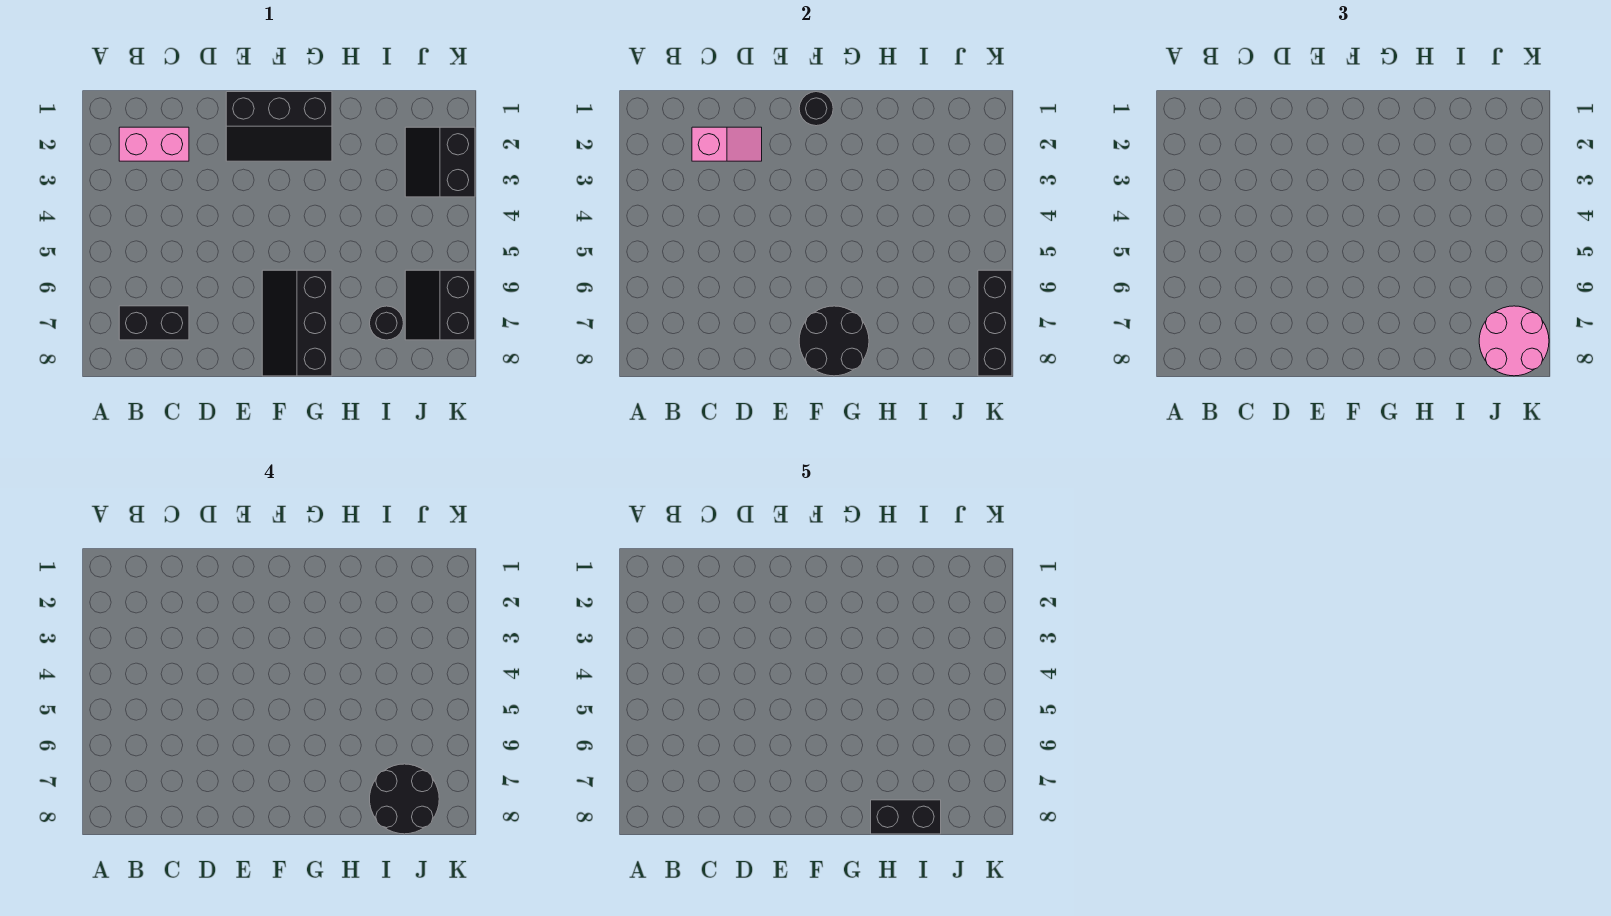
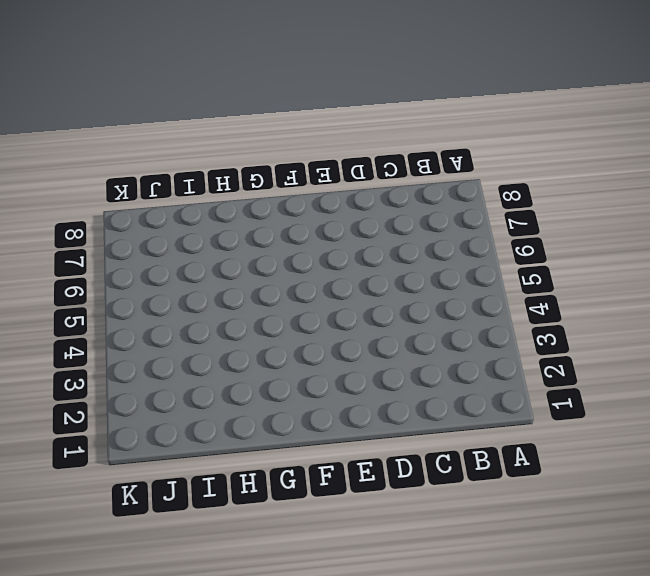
none -> pink brick B2:C2 level 1
none -> black brick B7:C7 level 1
none -> black slope E1:G2 level 1 top 1

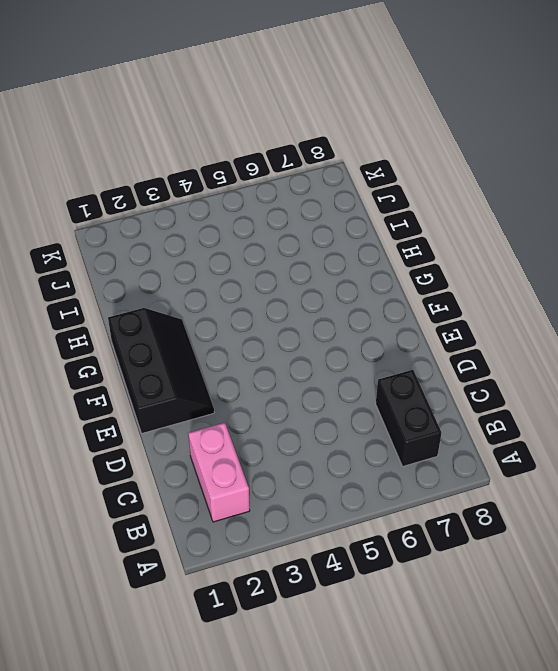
none -> black slope F6:G8 level 1 top G
none -> black round brick I7 level 1
none -> black slope J2:K3 level 1 top K

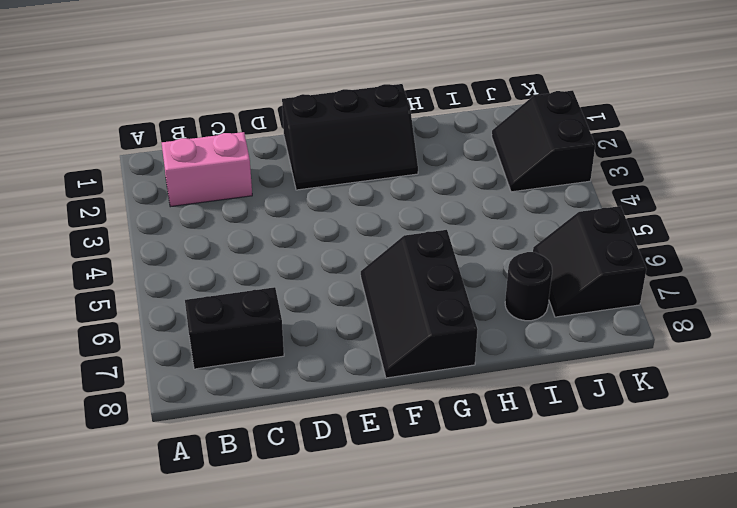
none -> pink slope C2:D2 level 2 top C
none -> black round brick F1 level 2
none -> black round brick F7:G8 level 2

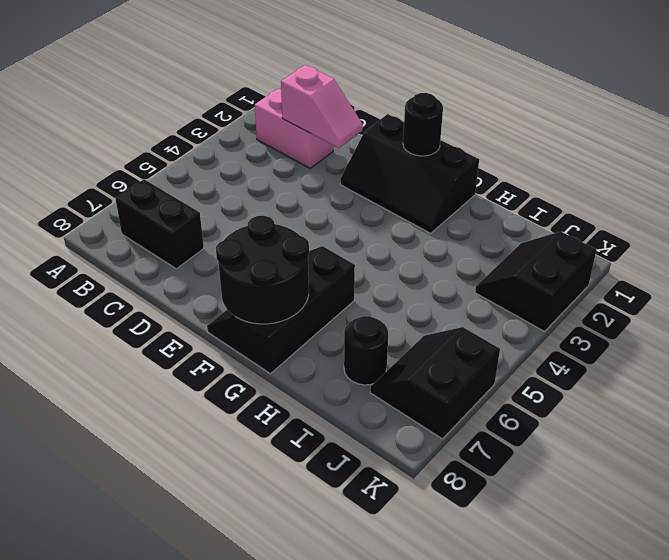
none -> black brick K6:K8 level 2
none -> pink round brick J7:K8 level 3
none -> black round brick I7:J8 level 4

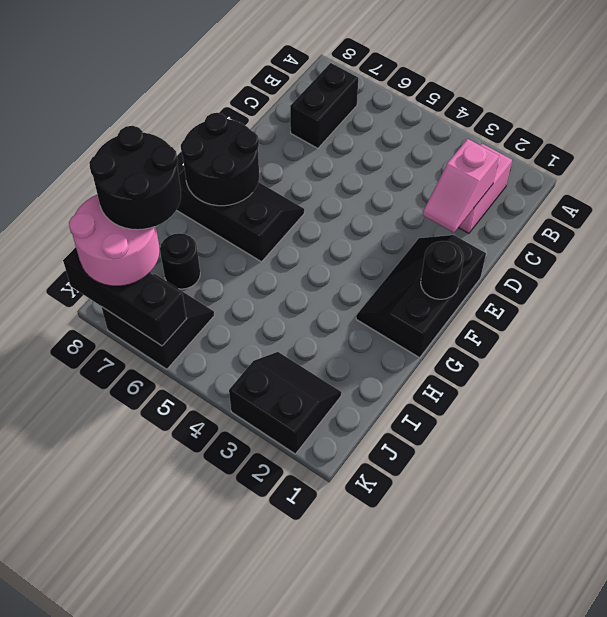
none -> black brick H8:I8 level 5

